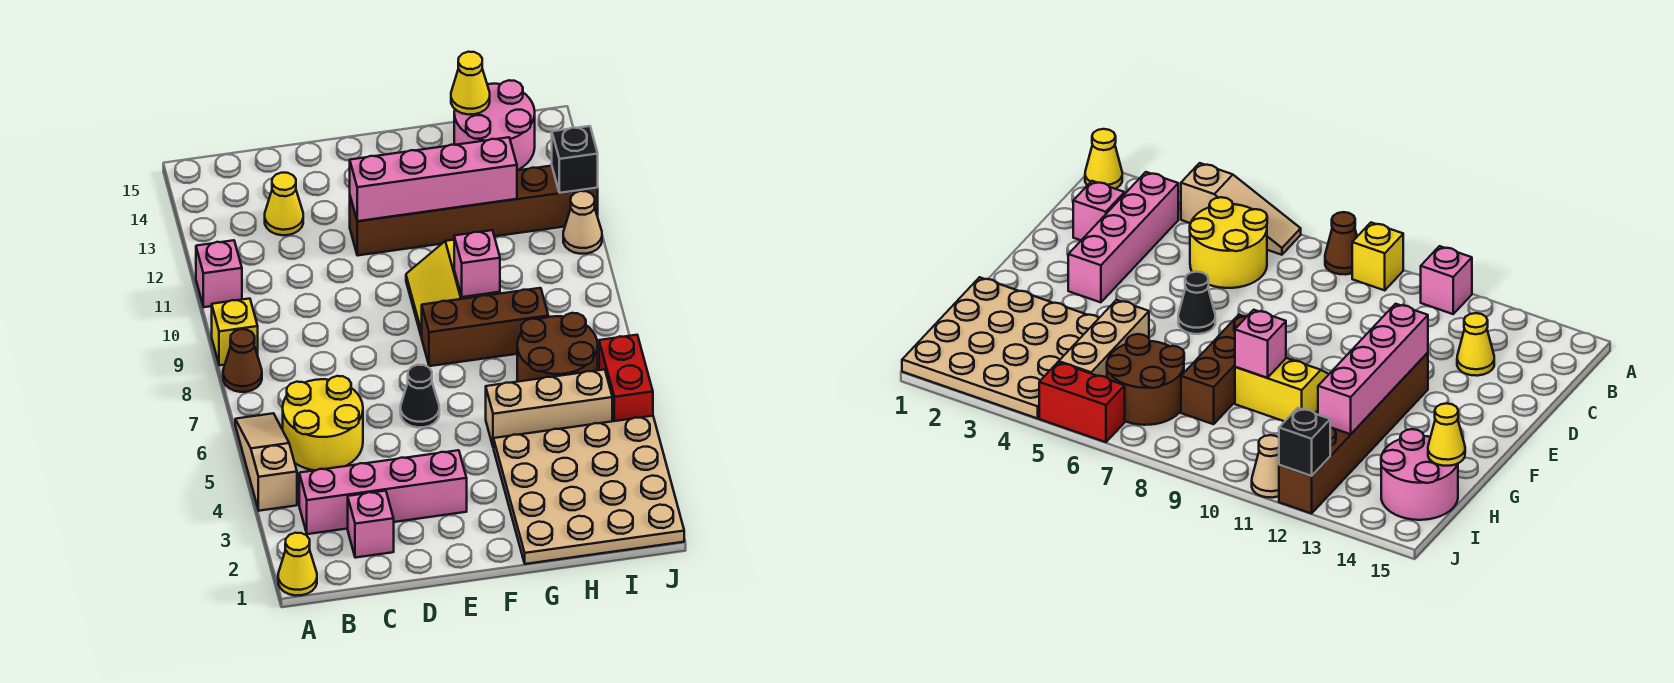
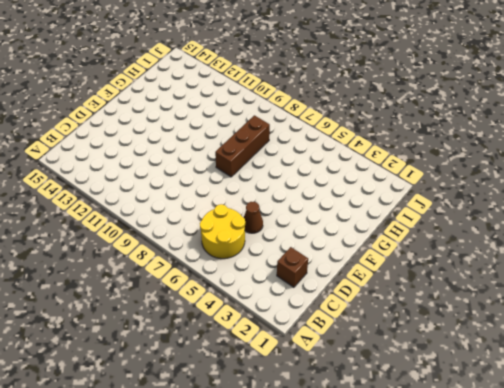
brown brick C2 level 1 -> pink brick C2 level 1
brown cone D5 level 1 -> brown cone A8 level 1
none -> yellow cone A1 level 1
none -> tan slope A4:A6 level 1 top 4
none -> yellow brick A9 level 1

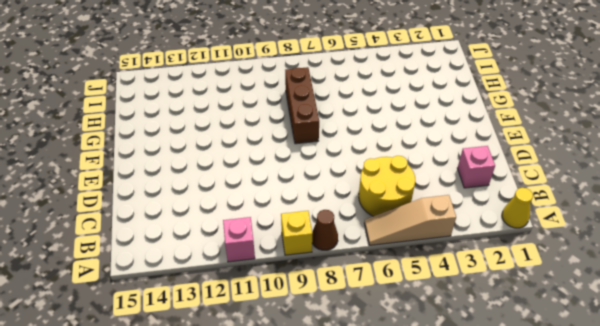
none -> pink brick B3:E3 level 1
none -> yellow cone C13 level 1
none -> black cone E6 level 1

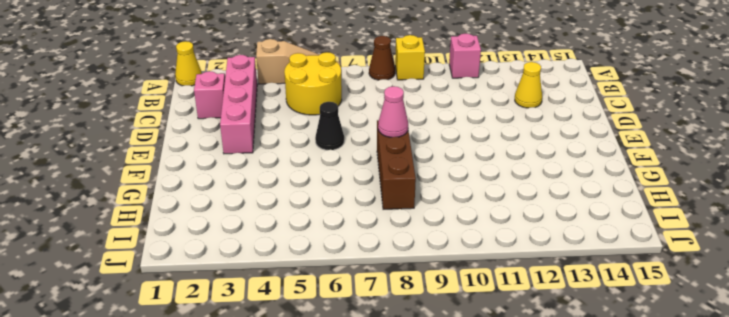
pink cone F8 level 2 -> none
none -> brown brick E12:J12 level 1
none -> yellow slope F9:G10 level 1 top G
none -> tan plate G1:J4 level 1

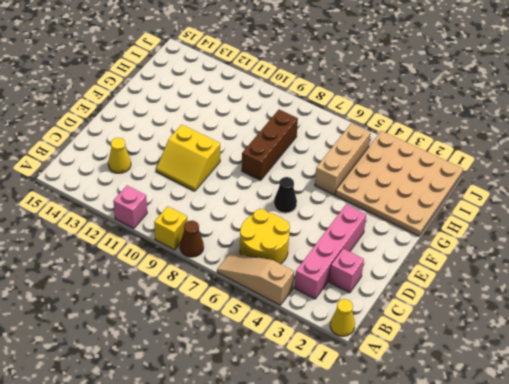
yellow slope D10:E11 level 1 top E -> yellow slope F9:G10 level 1 top G
none -> brown brick E12:J12 level 1
none -> brown round brick H6:I7 level 1
none -> pink round brick H14:I15 level 1

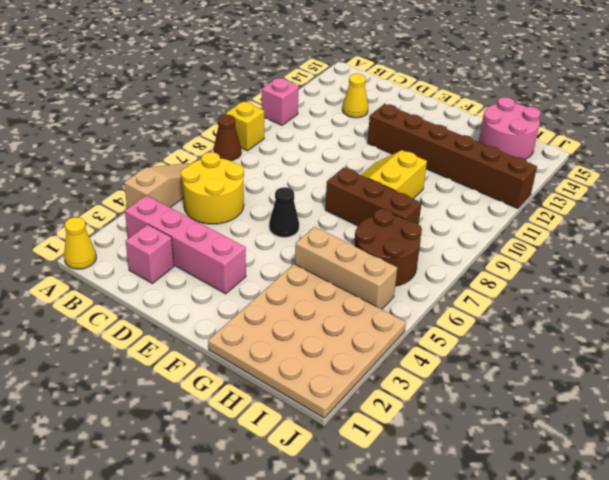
none -> red brick J5:J6 level 1
none -> tan cone J11 level 1
none -> pink brick E12:H12 level 2

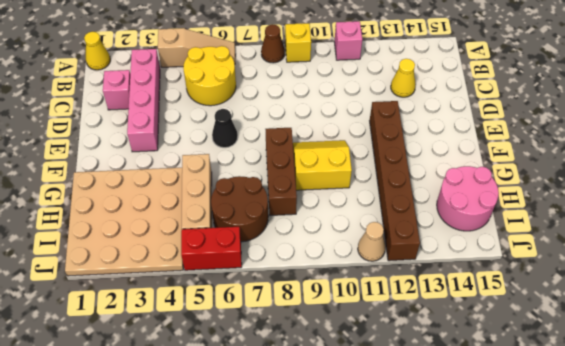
none -> pink brick E12:H12 level 2
none -> pink brick G9 level 2
none -> yellow cone H15 level 2

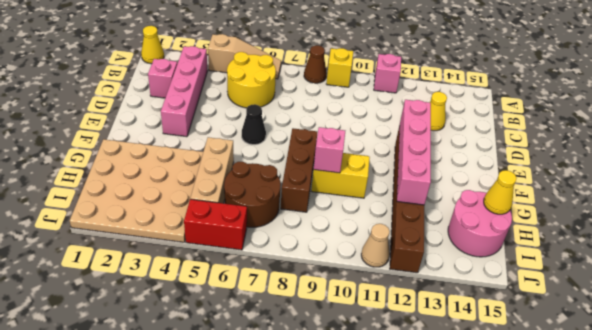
none -> black brick J12 level 2

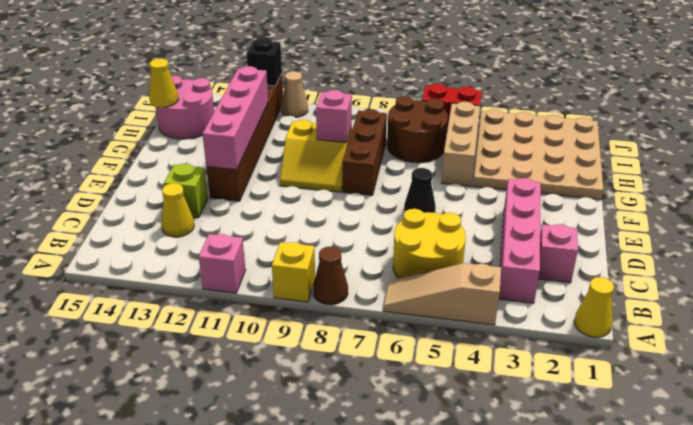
lime brick D13 level 1 -> none

